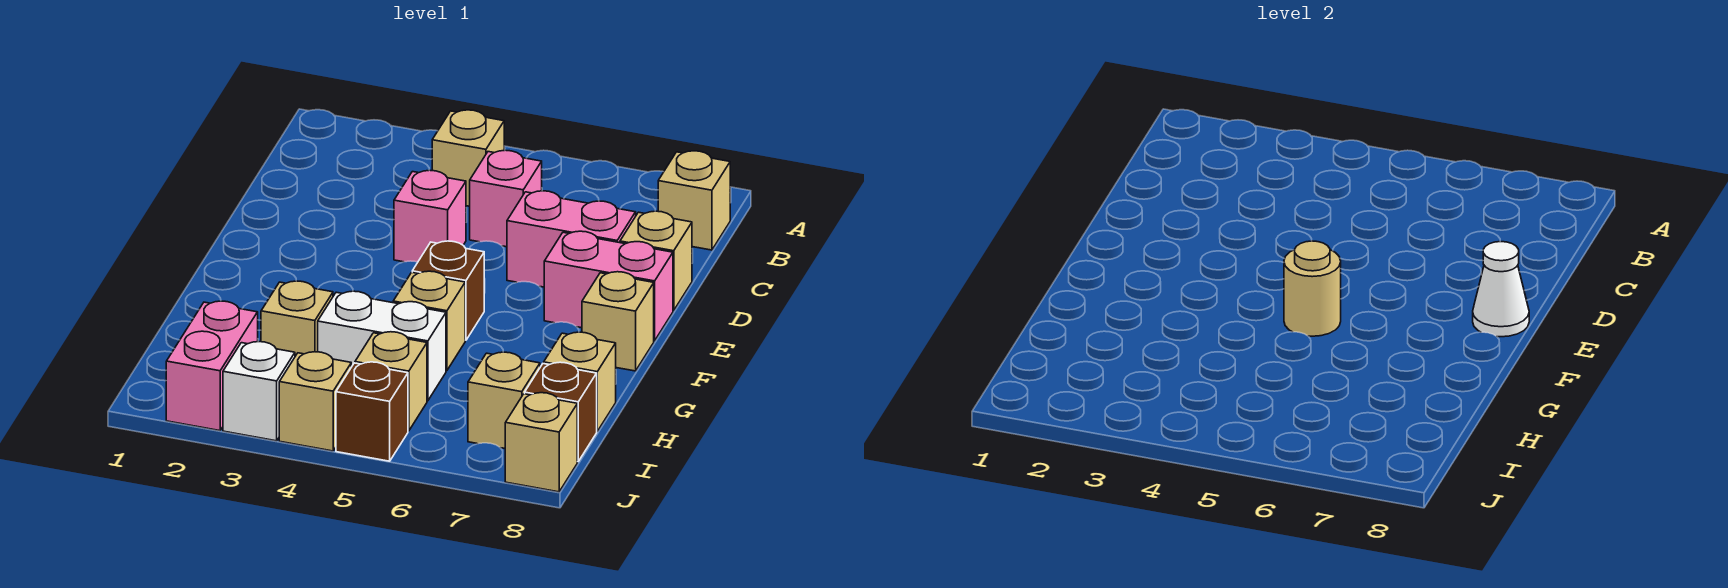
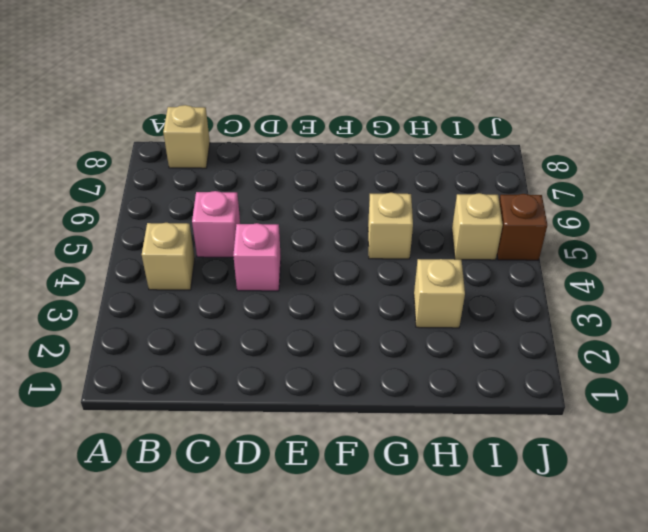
none -> pink brick D6:D7 level 1
none -> tan brick D8 level 1
none -> pink brick E7:E8 level 1

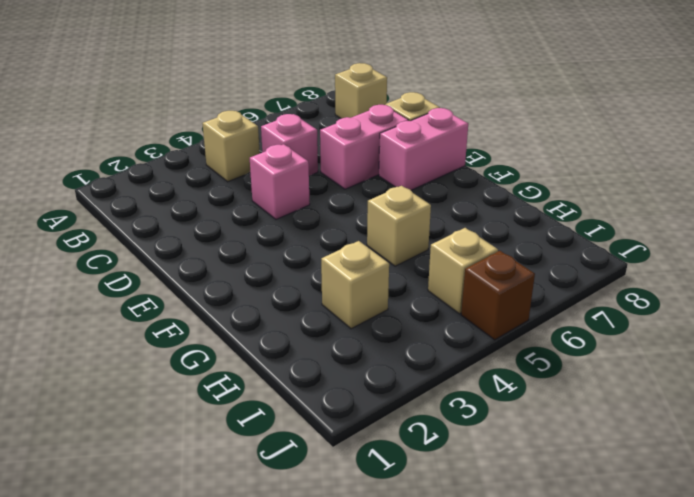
none -> brown brick F5 level 1
none -> tan brick F8 level 1
none -> white brick H4:H5 level 1

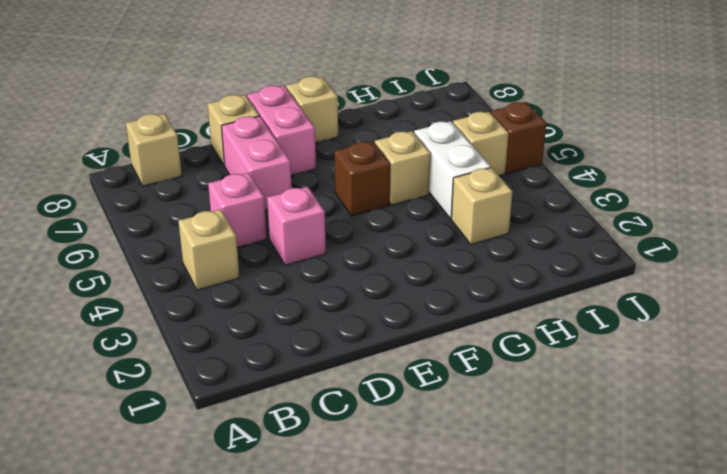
none -> tan brick H8 level 1
none -> pink brick I2:J2 level 1
none -> tan brick I7 level 1

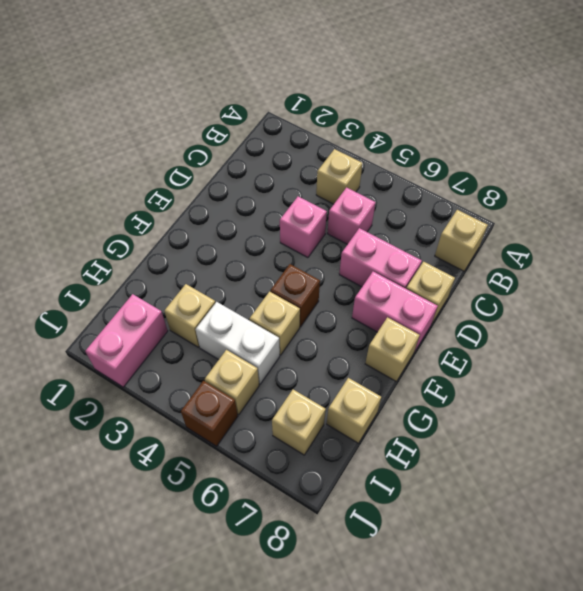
none -> brown brick I8 level 1
none -> white brick J3 level 1
none -> tan brick J4 level 1

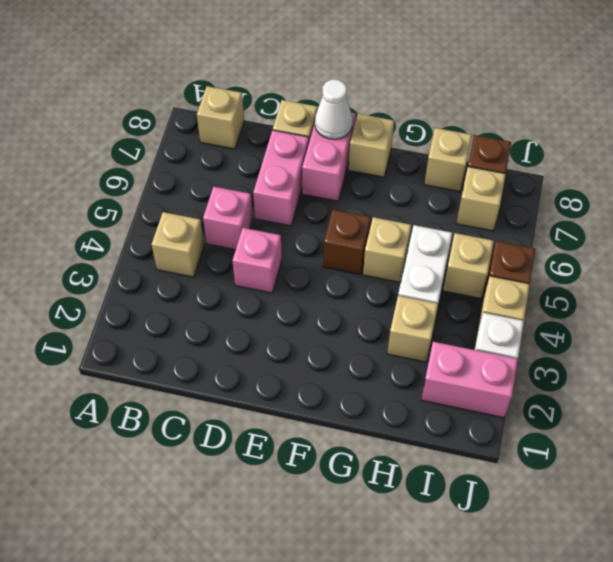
none -> tan brick J8 level 1
none -> tan round brick F5 level 2

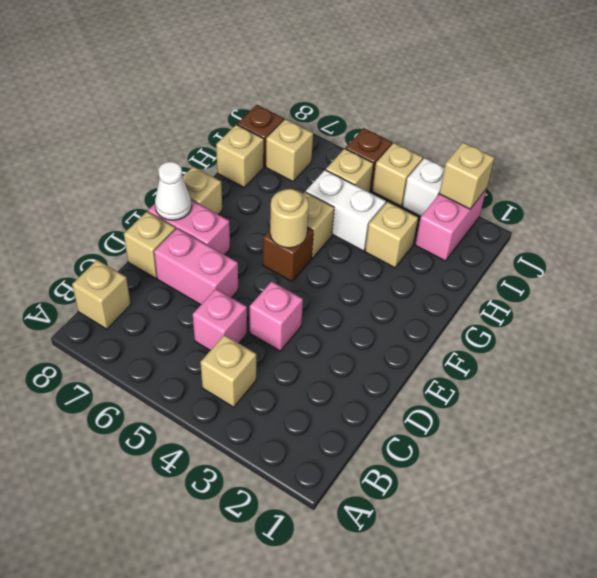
tan brick J2 level 2 -> tan brick J8 level 1

